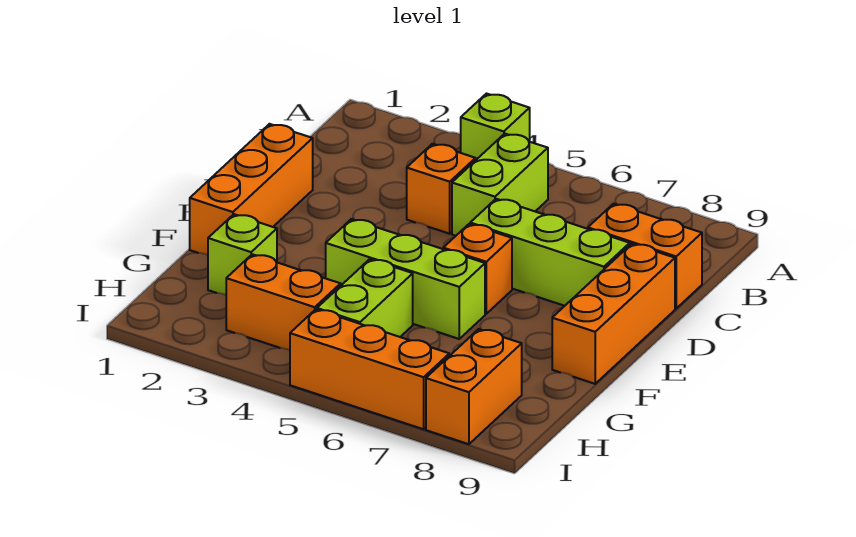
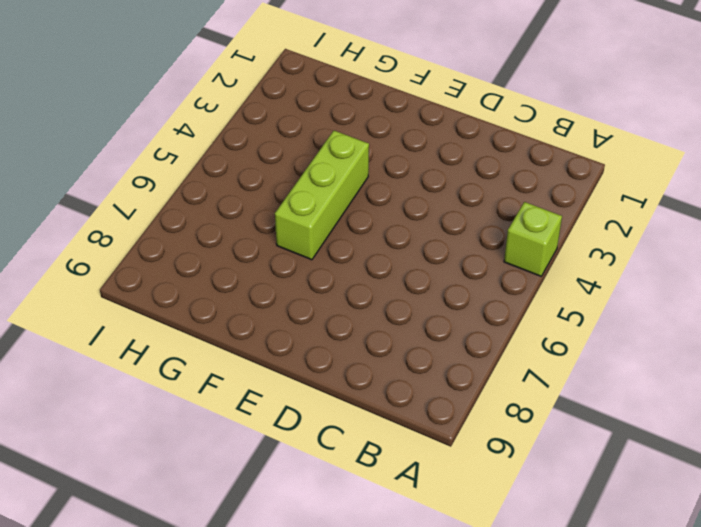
none -> lime brick B5:C5 level 1
none -> orange brick C4 level 1
none -> orange brick C8:C9 level 1

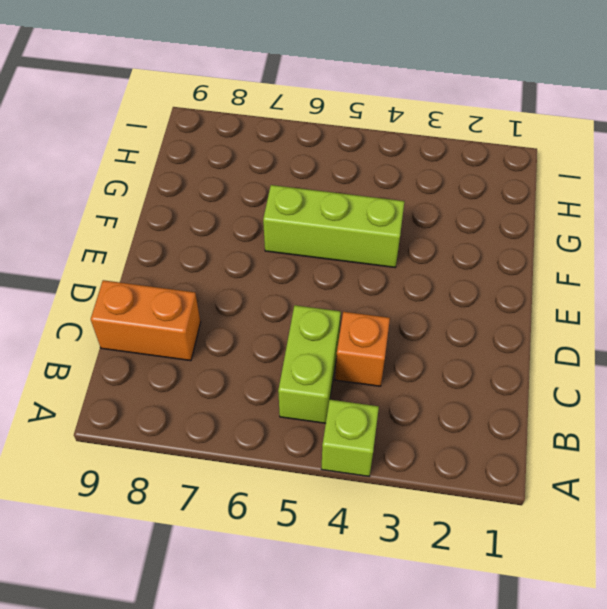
none -> orange brick D1:F1 level 1
none -> lime brick D6:D8 level 1
none -> orange brick D9:F9 level 1

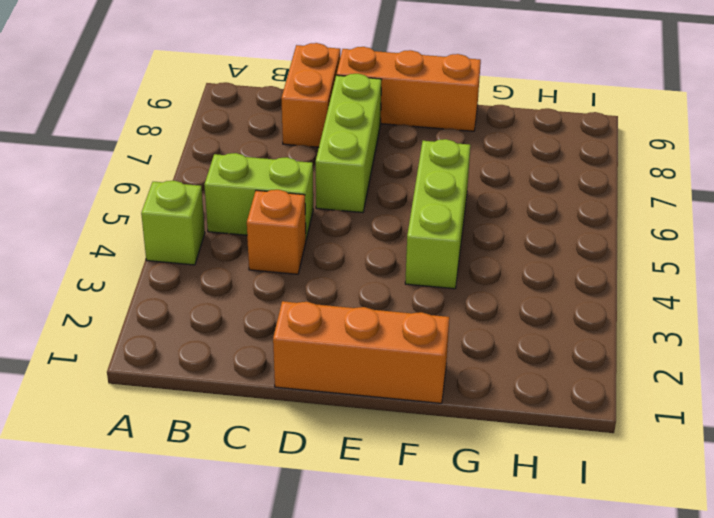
none -> orange brick E6 level 1
none -> lime brick G2 level 1
none -> lime brick G5:H5 level 1

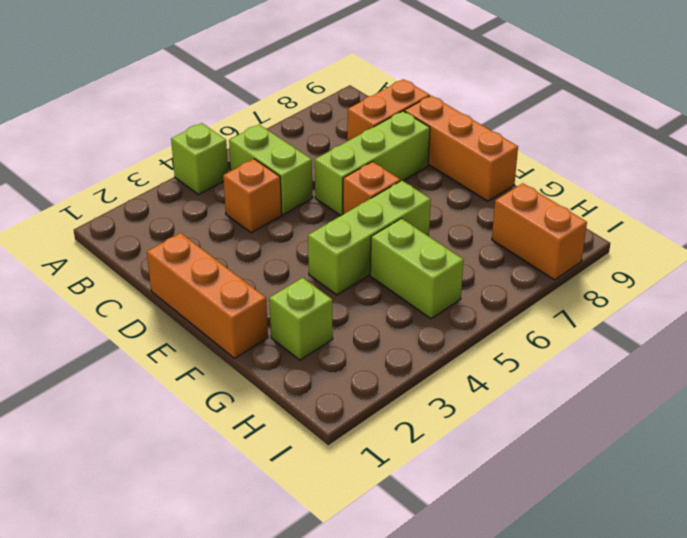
none -> orange brick H3:H4 level 1
none -> orange brick I5:I7 level 1

